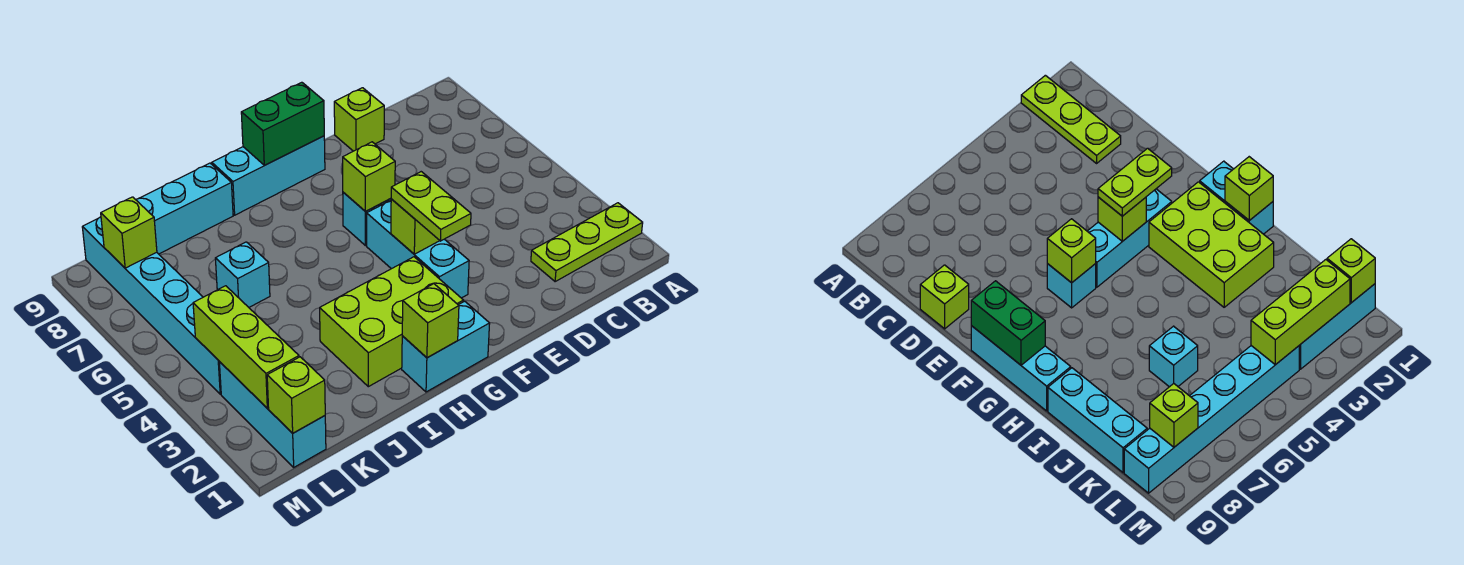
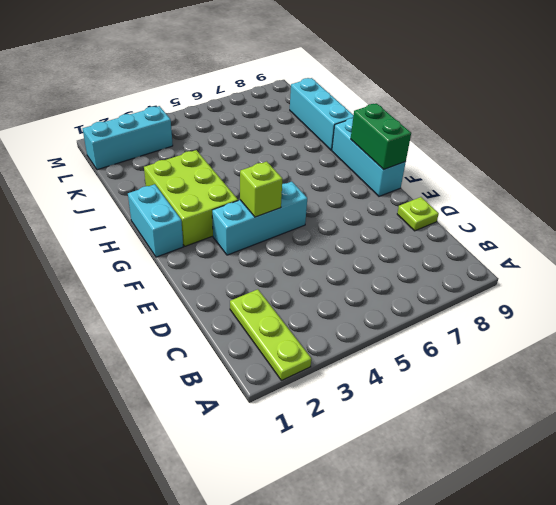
lime plate D9 level 1 -> lime brick D9 level 1
none -> cyan brick F6 level 1
none -> cyan brick J6 level 1
none -> cyan brick L4:L9 level 1

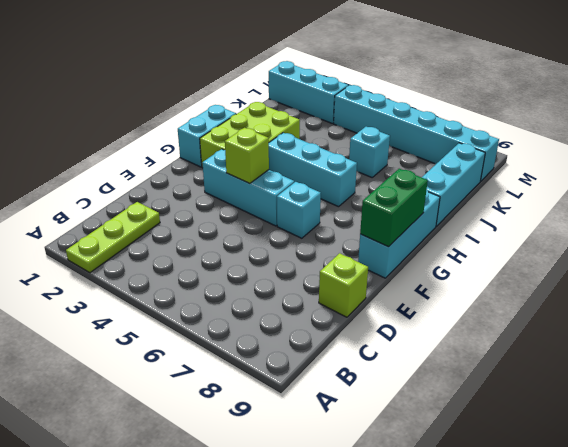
cyan brick H4:H6 level 1 -> none
none -> lime brick F6 level 2
none -> lime brick H1 level 2
none -> lime brick L1 level 2

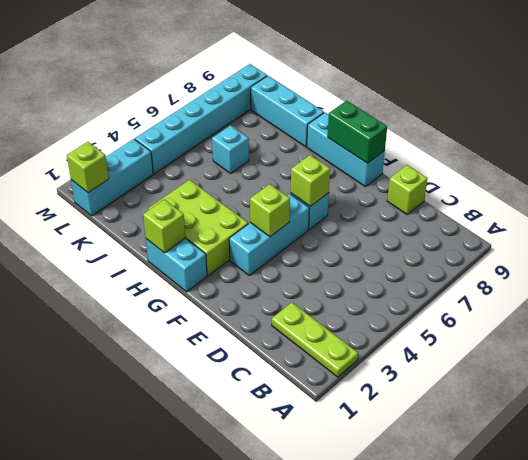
none -> lime brick L2:L4 level 2
none -> lime brick L8 level 2
none -> lime plate F3:F4 level 3

